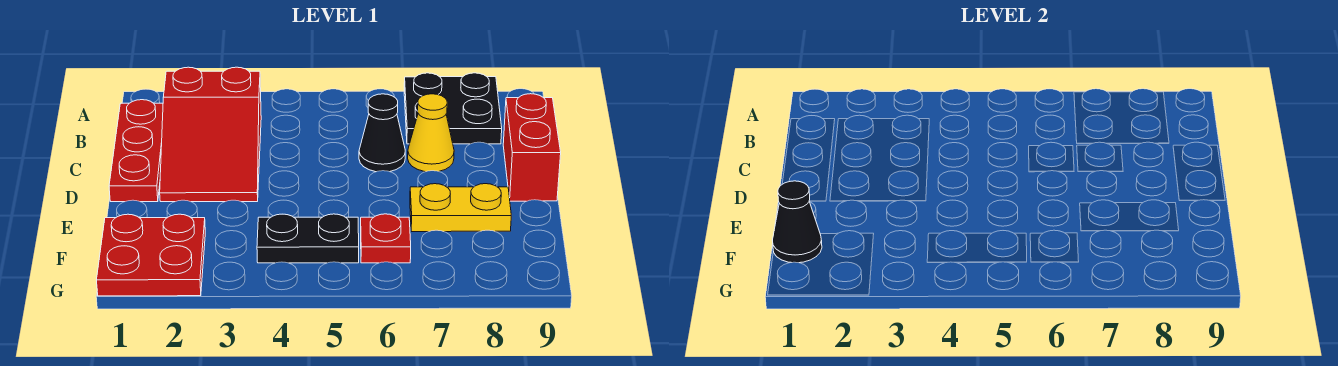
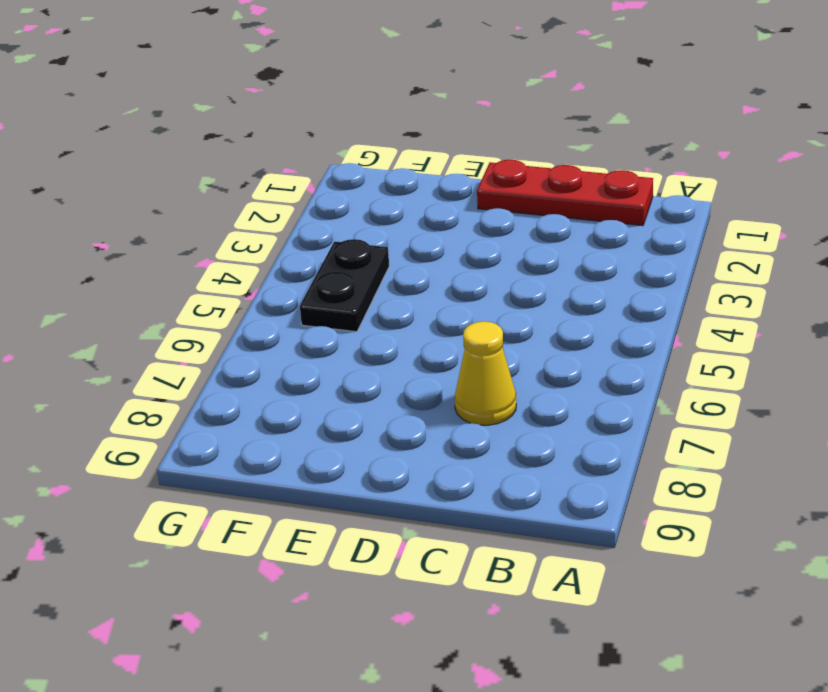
none -> black plate A7:B8 level 1
none -> red slope B2:D3 level 1 top B

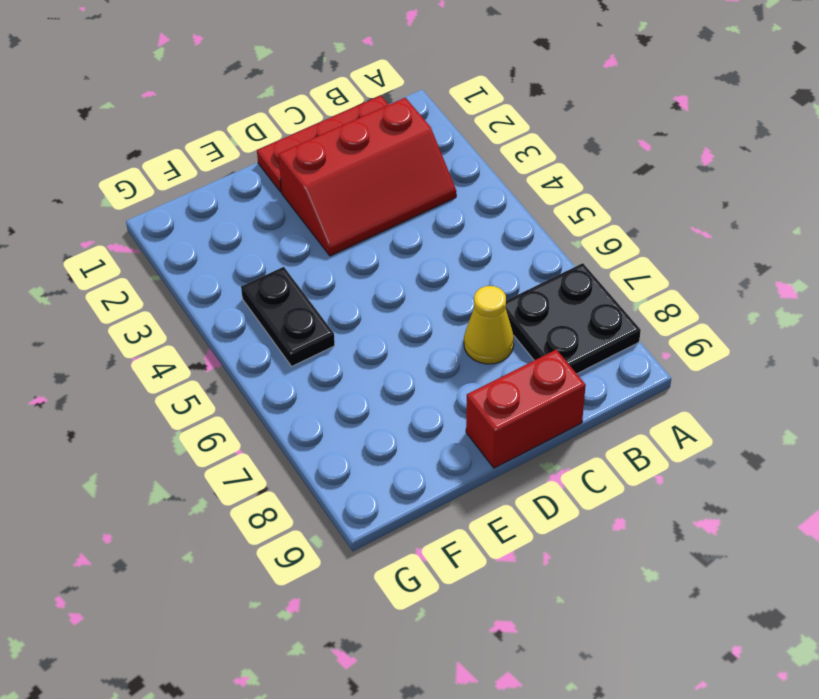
red slope B2:D3 level 1 top 2 -> red slope B2:D3 level 1 top B
none -> black cone C6 level 1
none -> yellow plate E7:E8 level 1

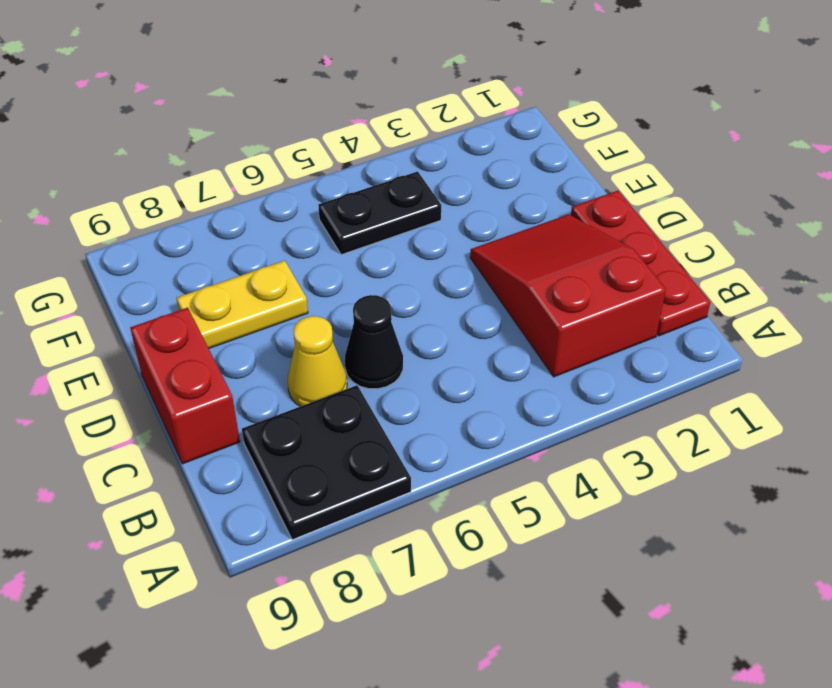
none -> red plate F1:G2 level 1
none -> red plate F6 level 1

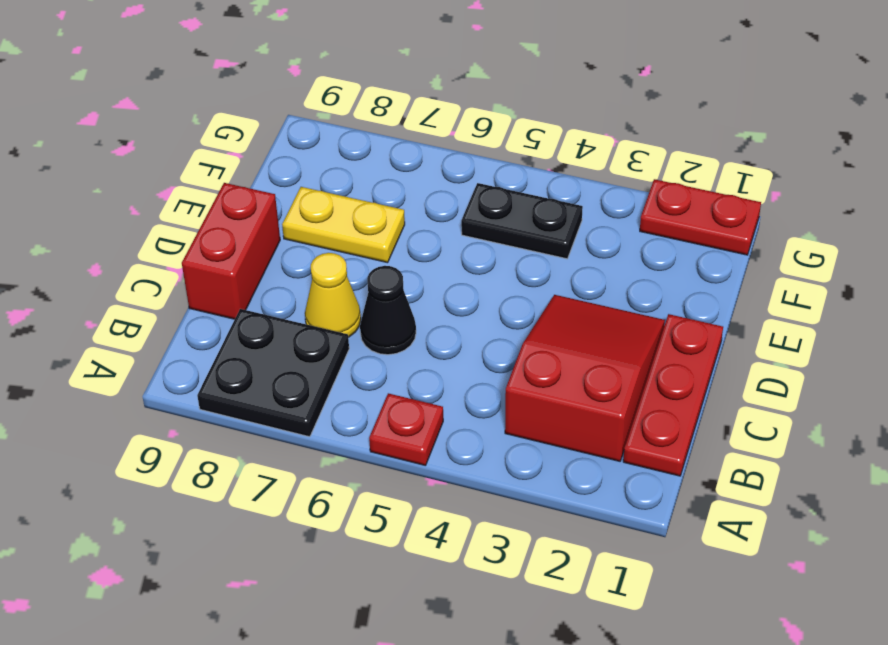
red plate A5 level 1 -> red plate F6 level 1
red plate G1:G2 level 1 -> red plate F1:G2 level 1
none -> black cone F1 level 2

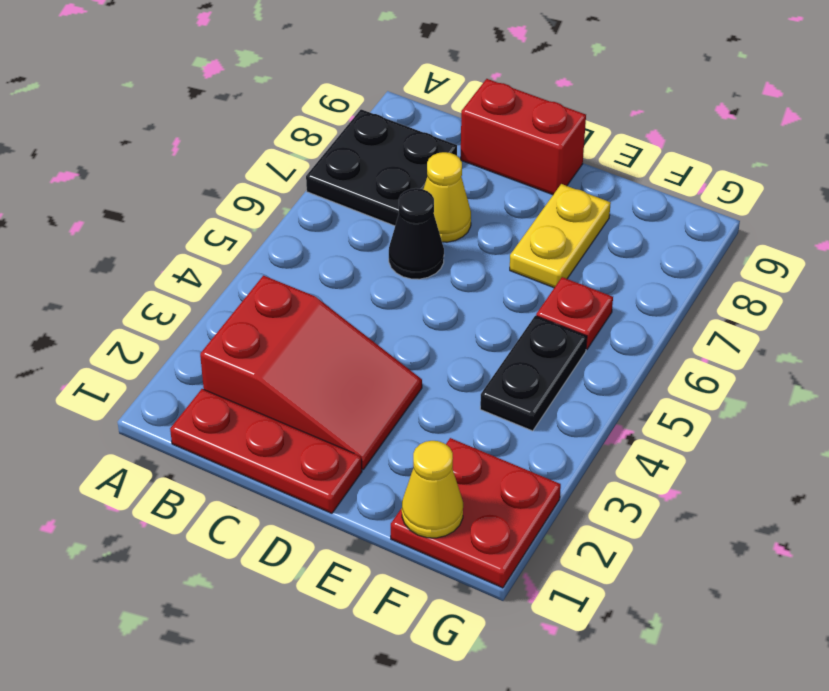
yellow cone F1 level 2 -> black cone F1 level 2

